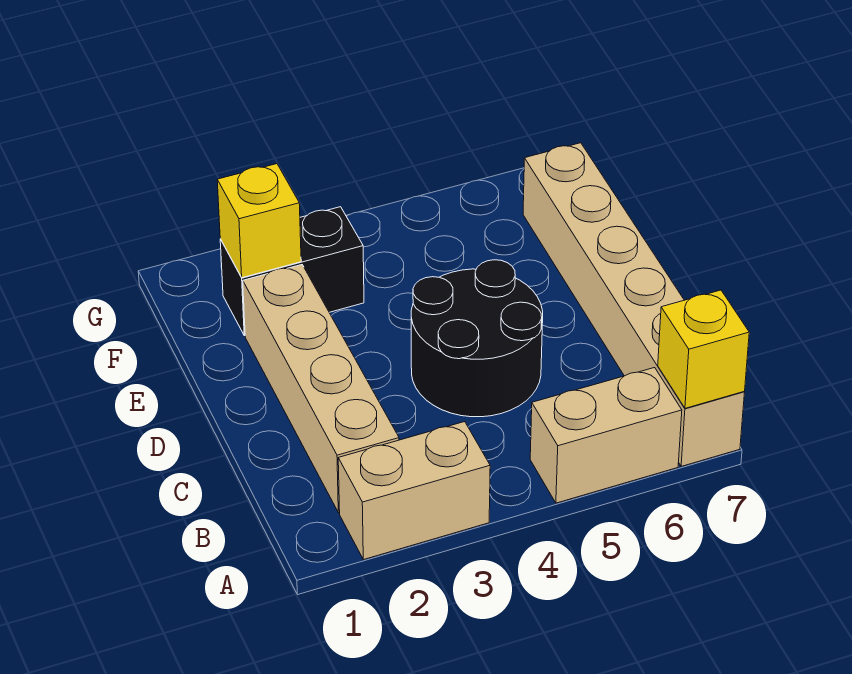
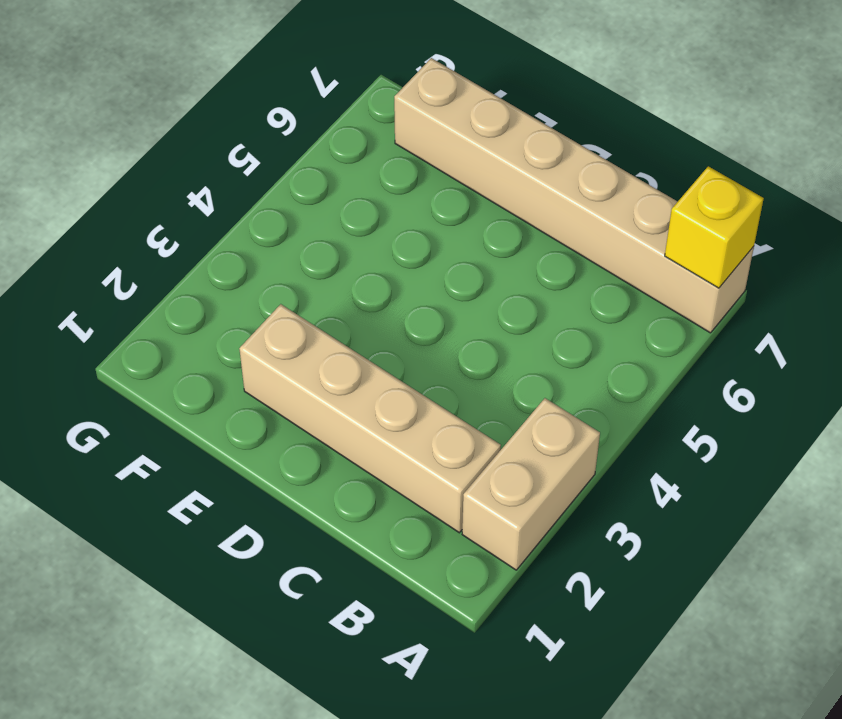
none -> tan brick A5:A6 level 1
none -> black round brick C4:D5 level 1

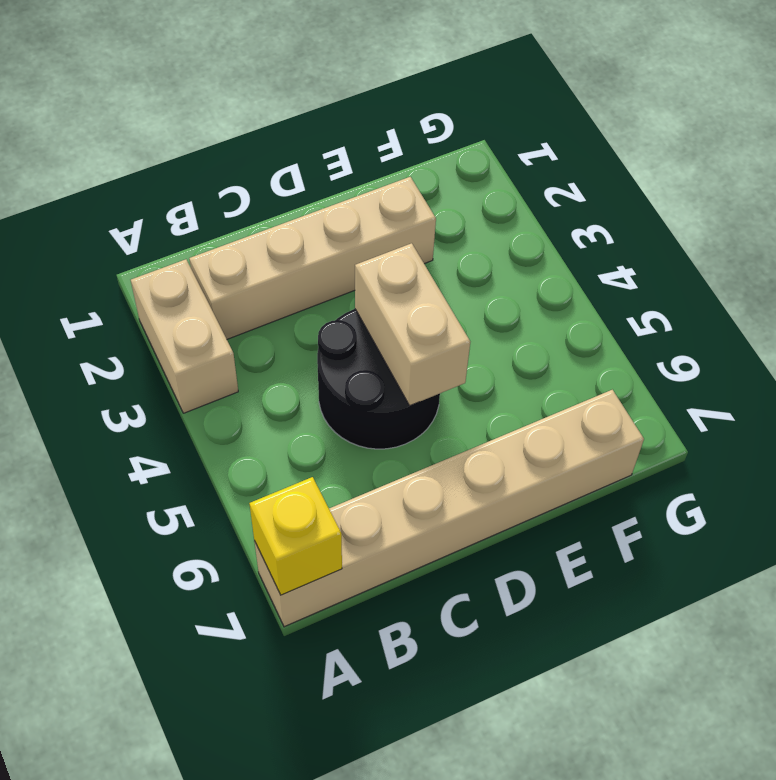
tan brick D4:D5 level 2 -> tan brick A5:A6 level 1
none -> black brick F2:F3 level 1
none -> yellow brick F2 level 2

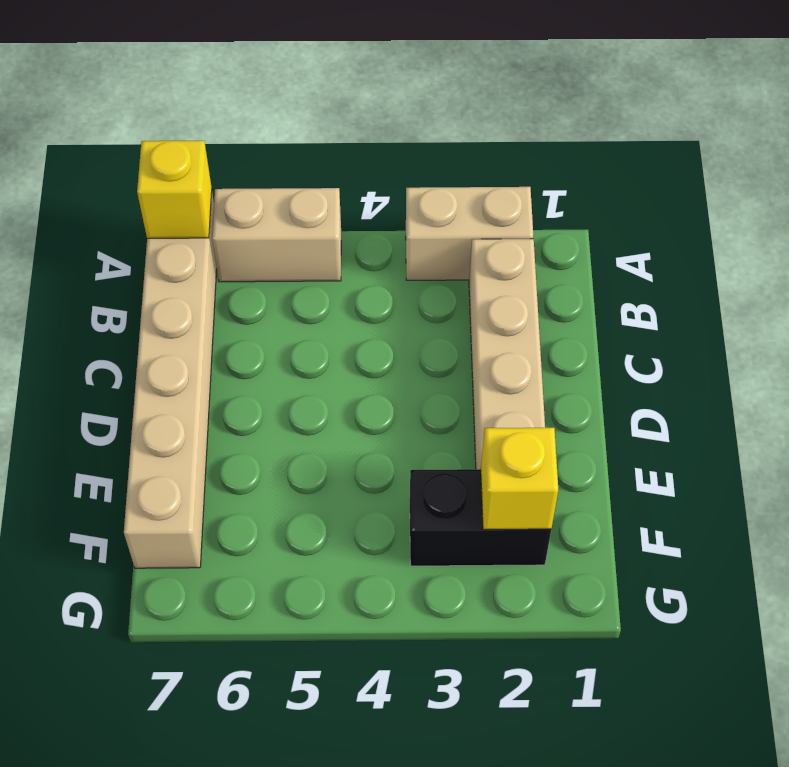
none -> black round brick C4:D5 level 1

